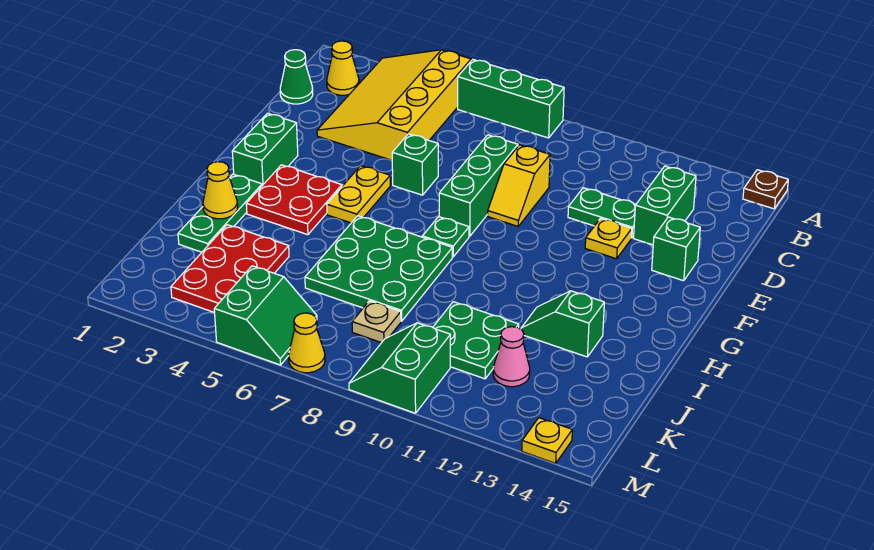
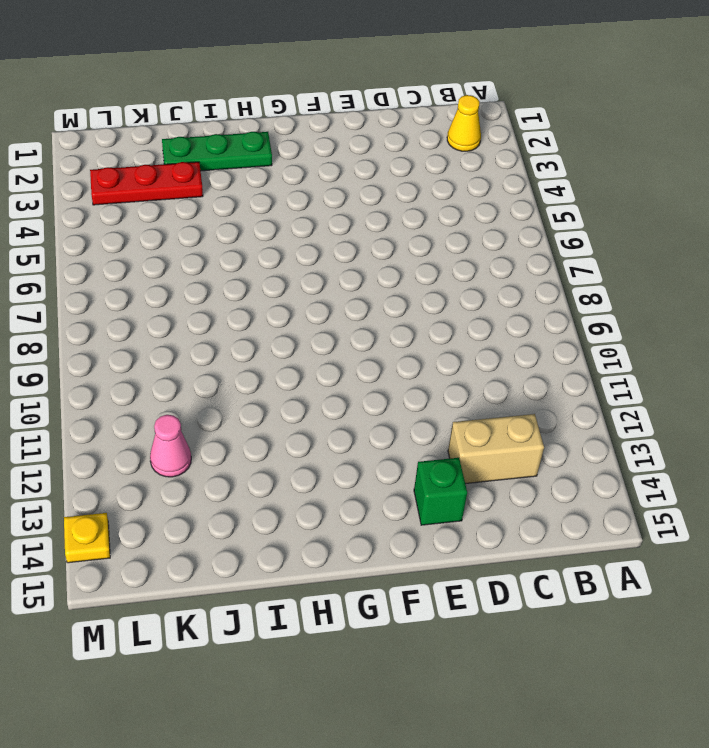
tan brick C13:D13 level 1 -> green brick C13:D13 level 1
red plate J3:L3 level 1 -> red plate J3:L4 level 1
none -> yellow slope A3:D5 level 1 top 5
none -> green brick A6:A8 level 1
none -> brown plate A15 level 1

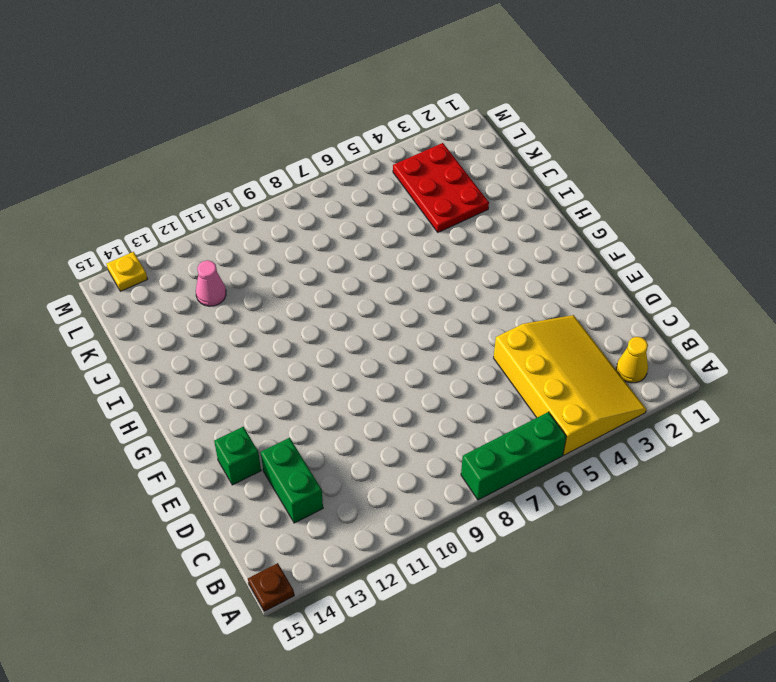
none -> green cone C1 level 1
none -> green brick D8:F8 level 1
none -> yellow slope D9:E9 level 1 top D

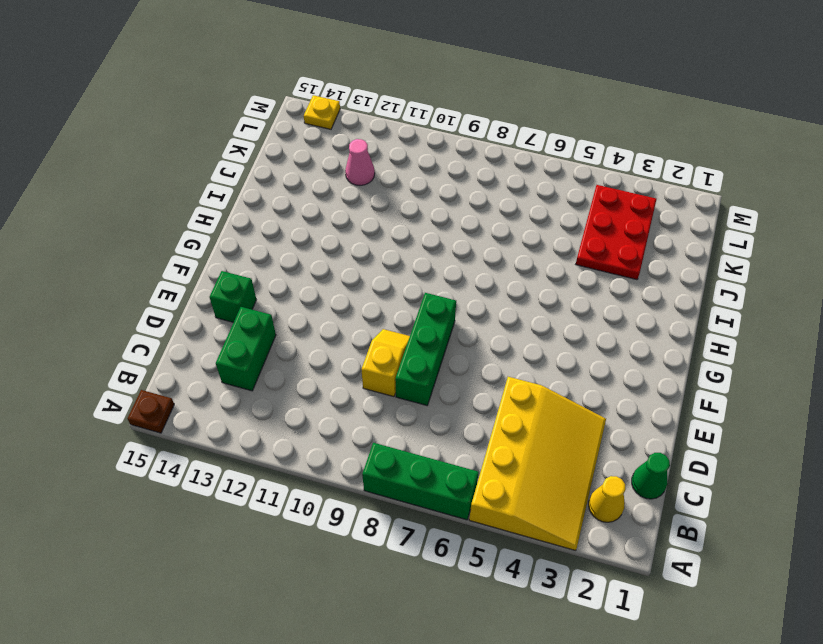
none -> green plate D11:D12 level 1
none -> green brick E6 level 1
none -> yellow plate E12 level 1

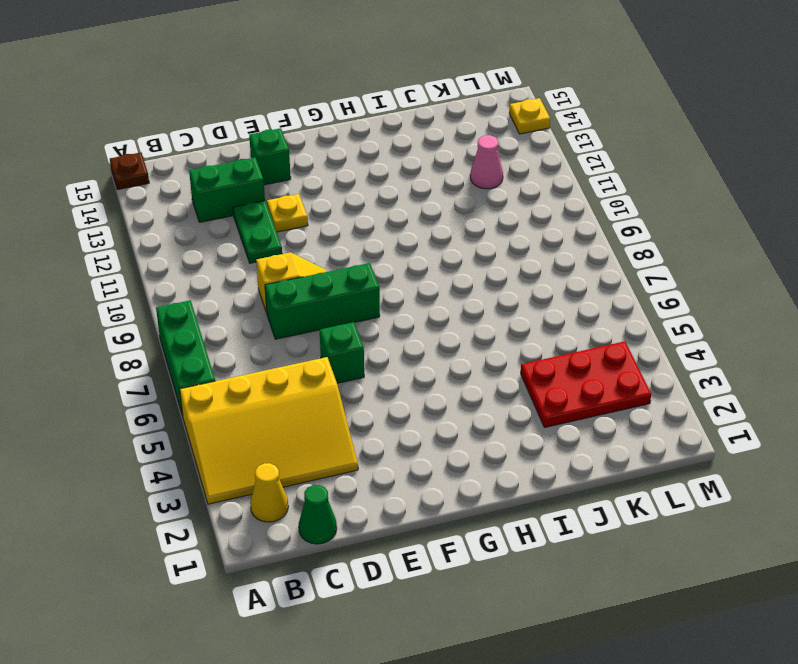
none -> green brick F2:G2 level 1
none -> yellow plate F5:G5 level 1
none -> red plate G3:H4 level 1

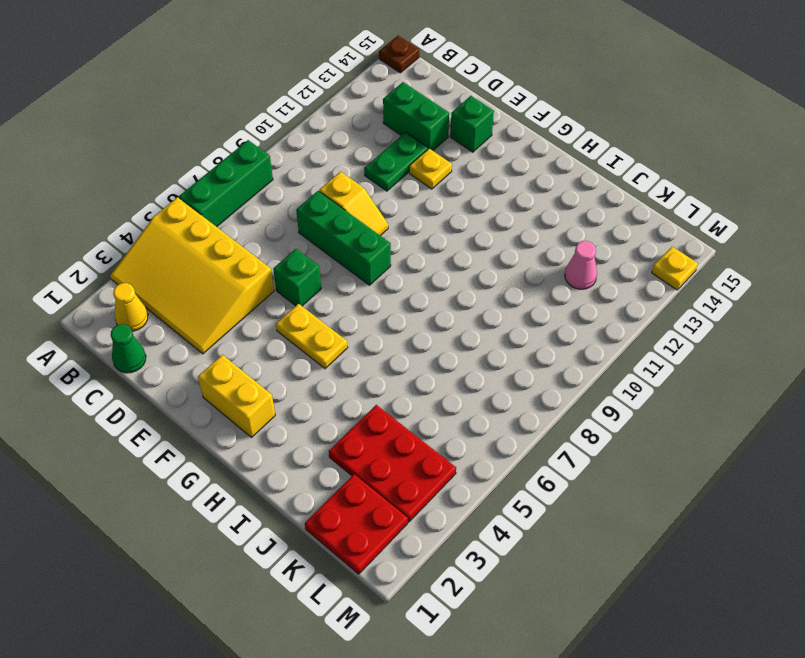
yellow brick F2:G2 level 1 -> green brick F2:G2 level 1
red plate K1:L2 level 1 -> red plate G3:H4 level 1
none -> green plate G8 level 1
none -> green plate H2:J2 level 1
none -> green plate H6:J8 level 1

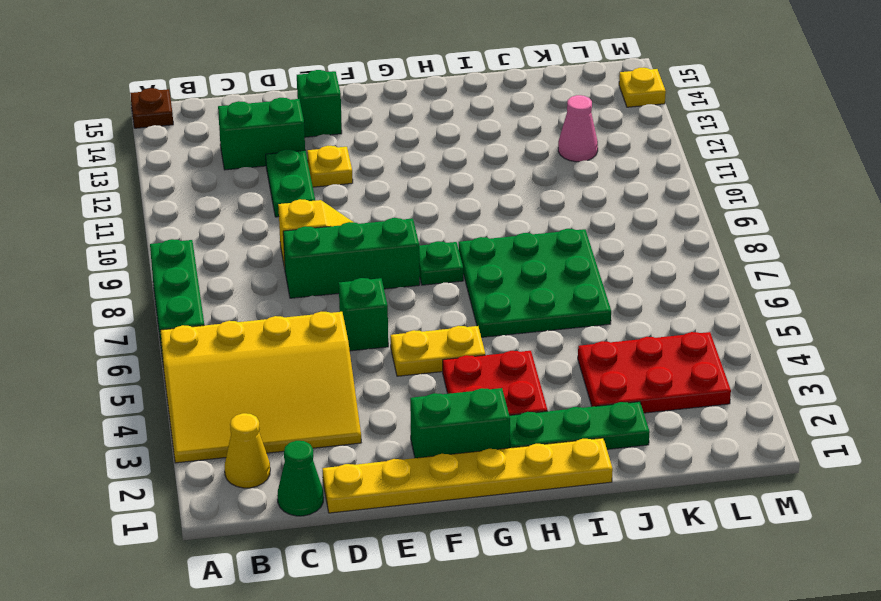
yellow plate D1:I1 level 1 -> none
none -> green slope I12:I13 level 1 top 13
none -> green plate J10:K11 level 1
none -> tan plate K8 level 1

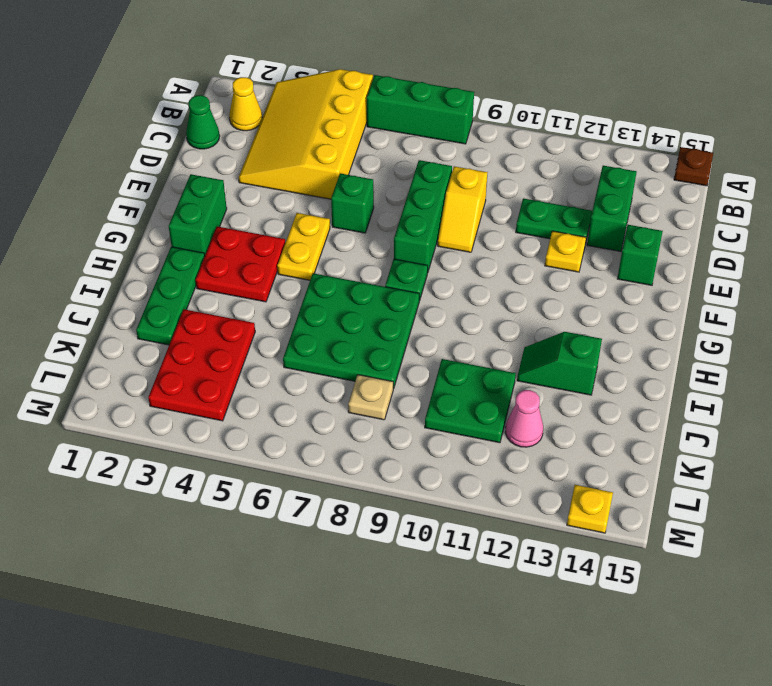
none -> green slope L5:M6 level 1 top 5
none -> green slope L9:M10 level 1 top 10
none -> yellow cone M7 level 1

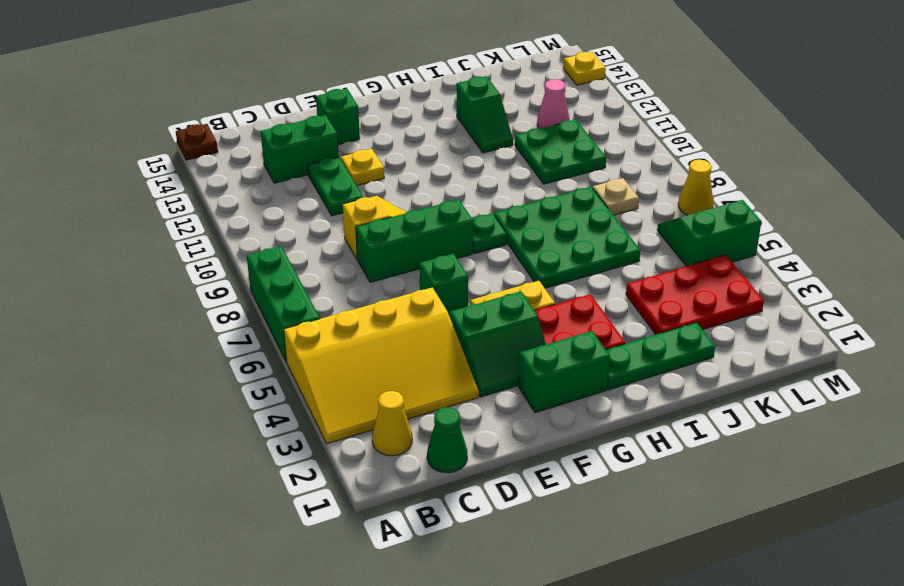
green slope E3:F4 level 1 top 4 -> green slope L9:M10 level 1 top 10
none -> yellow cone I2 level 2

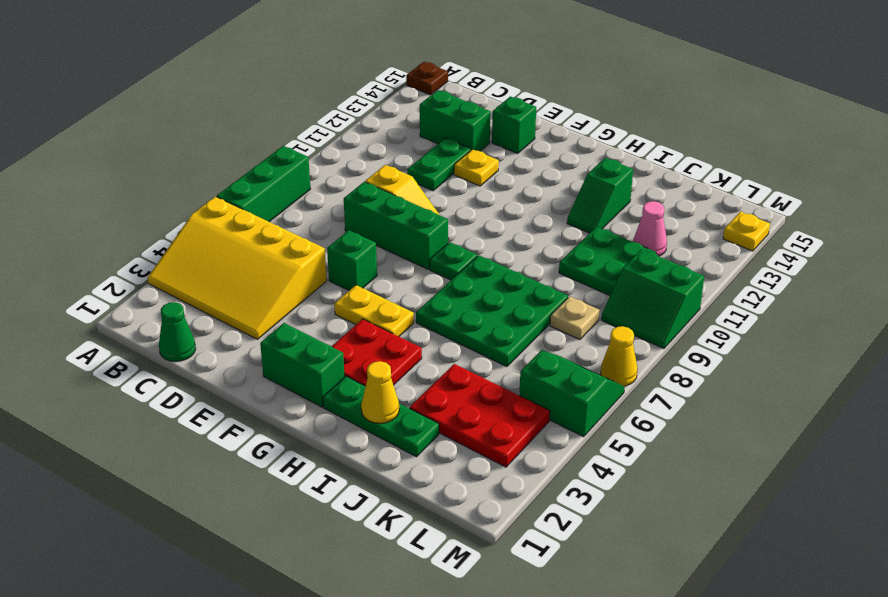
none -> yellow cone B2 level 1

